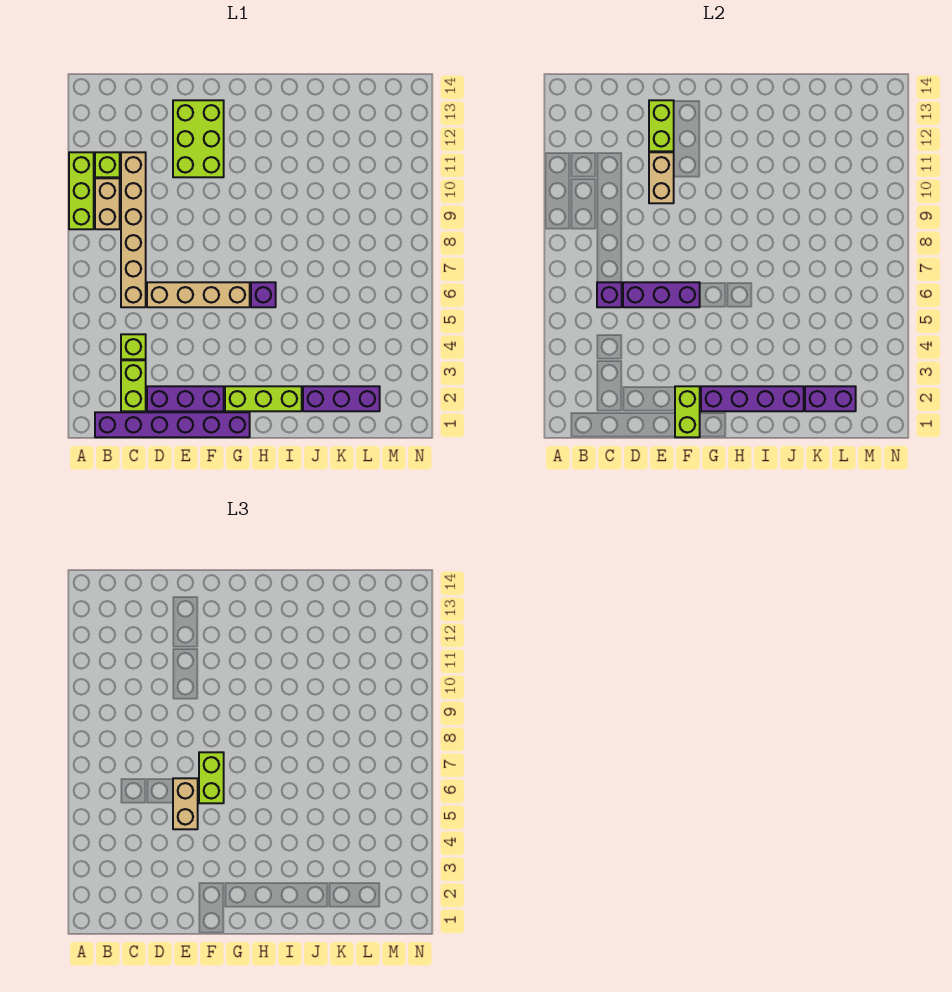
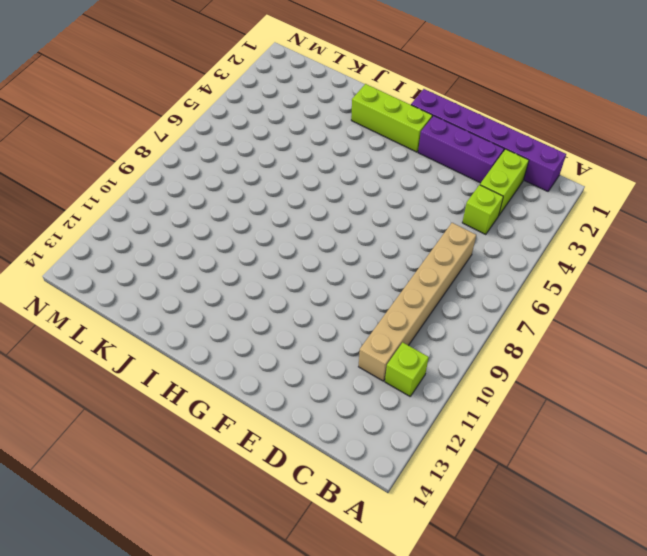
none -> lime brick A9:A11 level 1
none -> tan brick B9:B10 level 1
none -> tan brick D6:G6 level 1

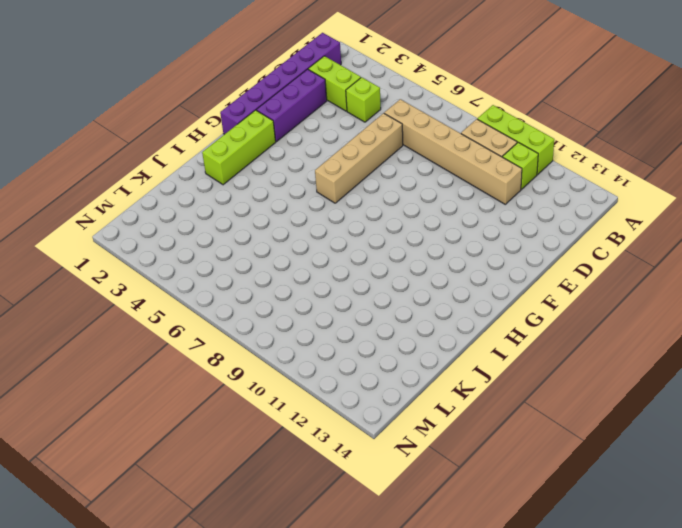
none -> lime brick E11:F13 level 1
none -> purple brick H6 level 1
none -> purple brick J2:L2 level 1

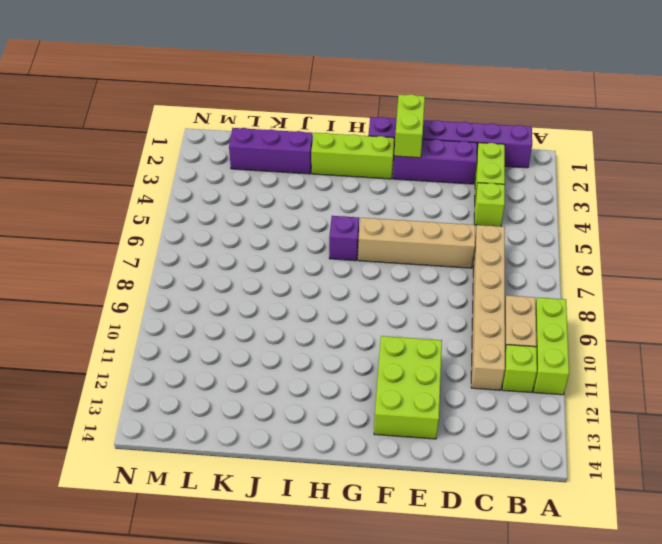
none -> purple brick C6 level 2
none -> purple brick D6:F6 level 2
none -> tan brick E10:E11 level 2

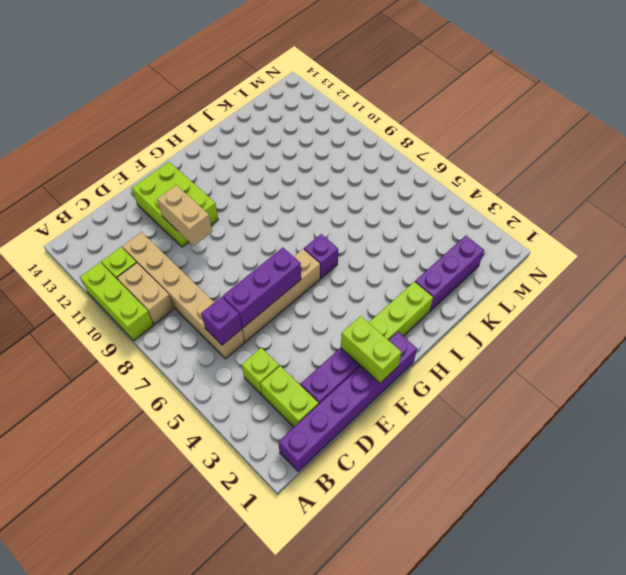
none -> lime brick E12:E13 level 2
none -> purple brick G2:J2 level 2
none -> purple brick K2:L2 level 2

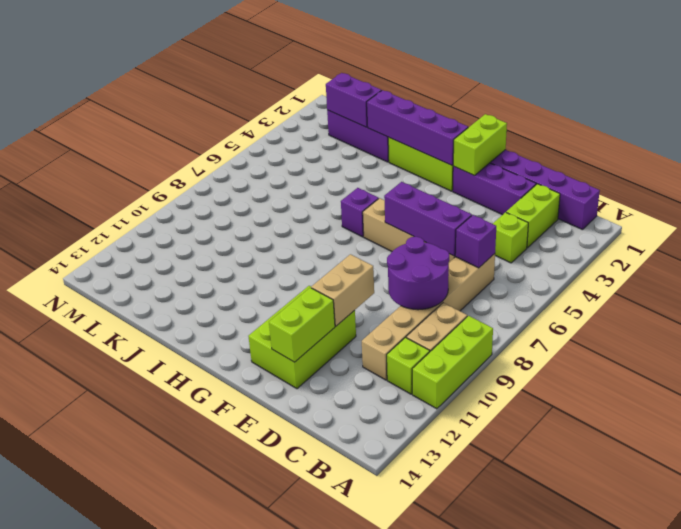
purple round brick C8:D9 level 2 -> none
none -> tan brick E5:E6 level 3
none -> lime brick F6:F7 level 3

